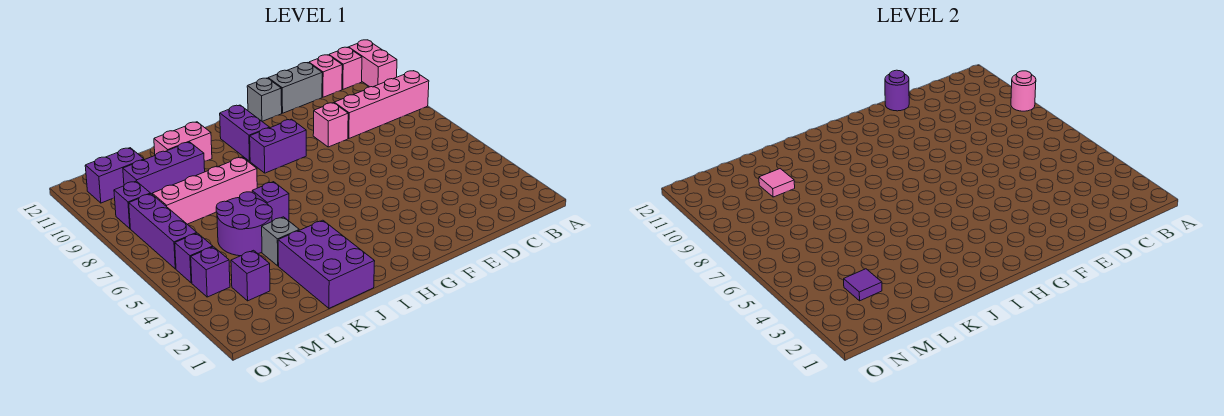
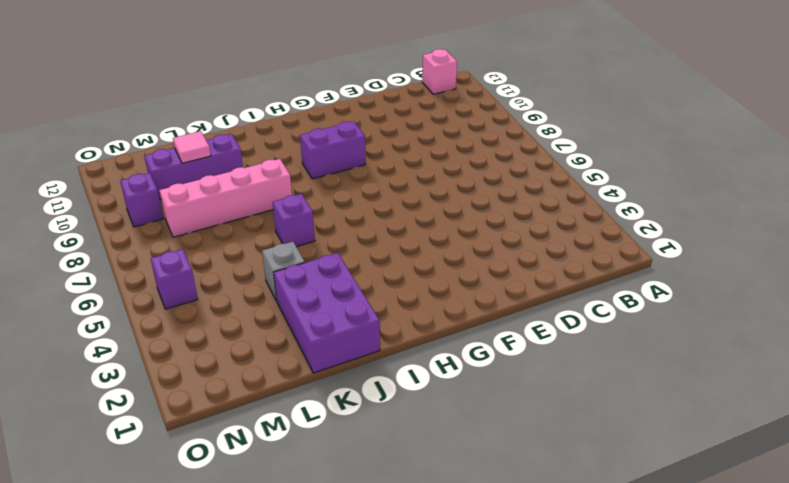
none -> pink brick A9:D9 level 1
none -> pink brick A11:A12 level 1
none -> pink brick C12 level 1

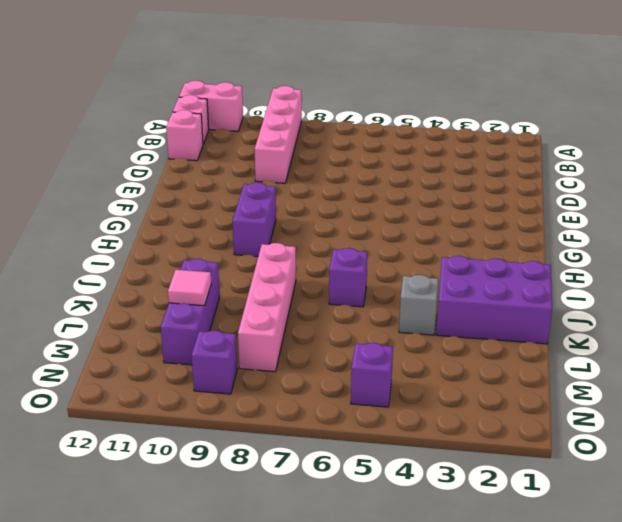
none -> grey brick D12:E12 level 1
none -> pink brick E9 level 1
none -> grey brick F12 level 1

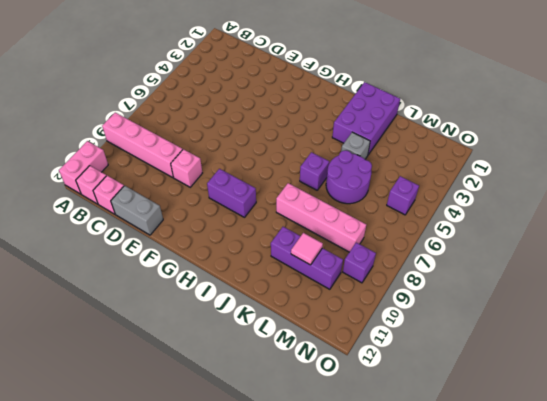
none -> grey brick F12 level 1
none -> purple brick H10:H11 level 1
none -> pink brick J11:K11 level 1

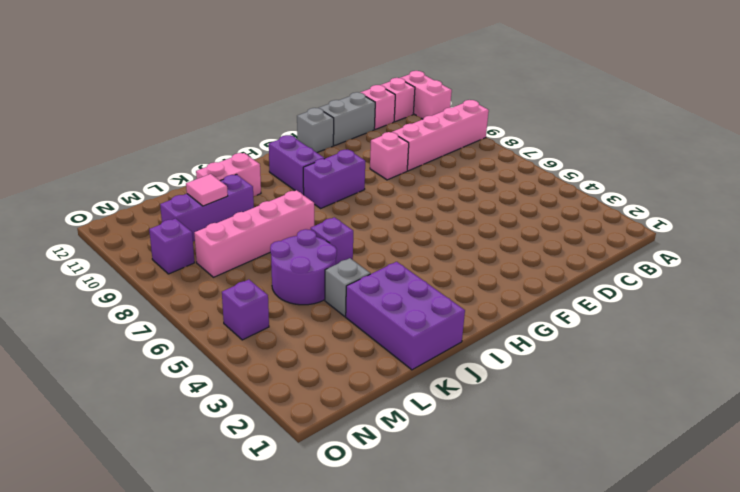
none -> purple brick M3 level 1
none -> purple brick M11:N11 level 1
none -> purple brick N4 level 1

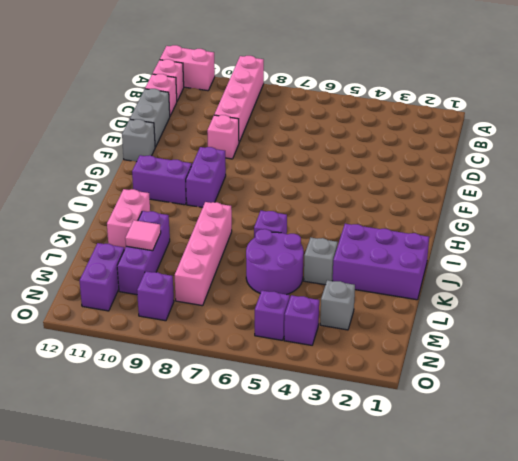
grey brick M3 level 1 -> purple brick M3 level 1
none -> purple brick N6:N8 level 1
none -> pink round brick A9 level 2
none -> purple round brick E12 level 2

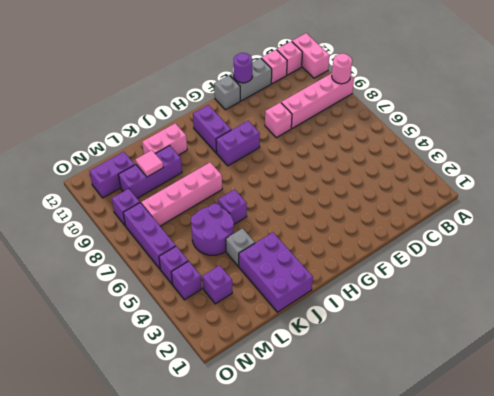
none -> purple tile M3 level 2

